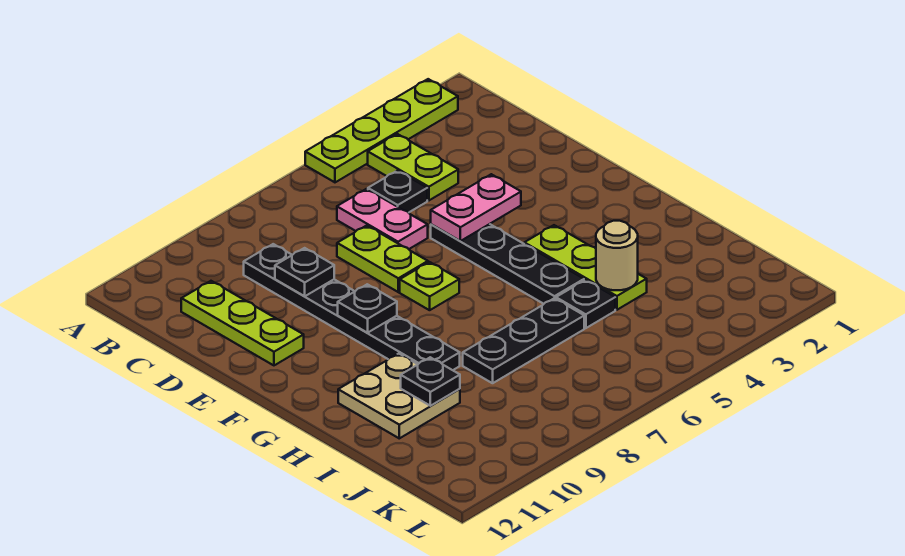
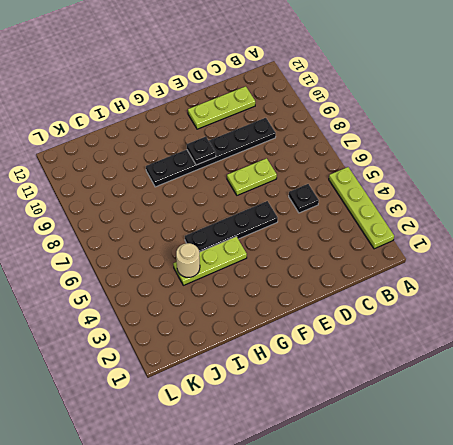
none -> lime plate B4:C4 level 1
none -> pink plate C6:D6 level 1
none -> lime plate F7 level 1

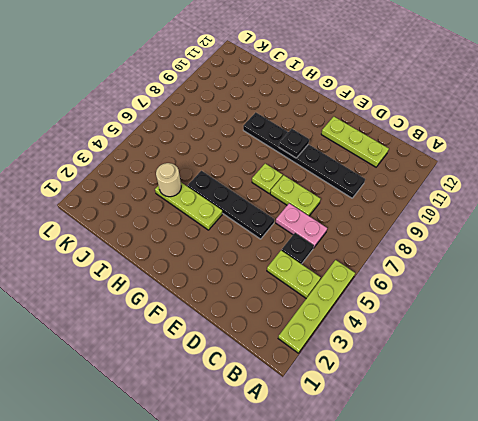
none -> tan plate H10:I11 level 1
none -> black plate I5 level 1
none -> black plate I6:I8 level 1

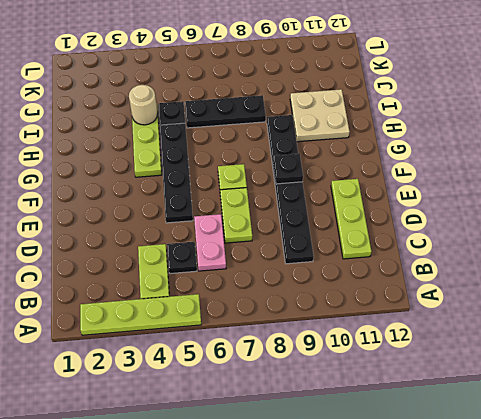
none -> black plate D9 level 2
none -> pink plate E4:E5 level 2
none -> black plate I10 level 2

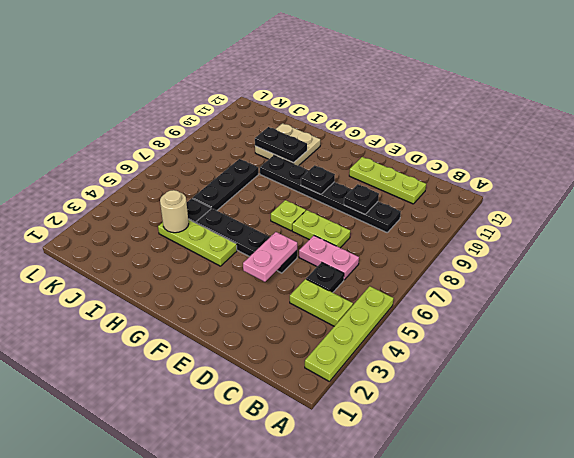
black plate H10:I10 level 2 -> black plate I10 level 2

